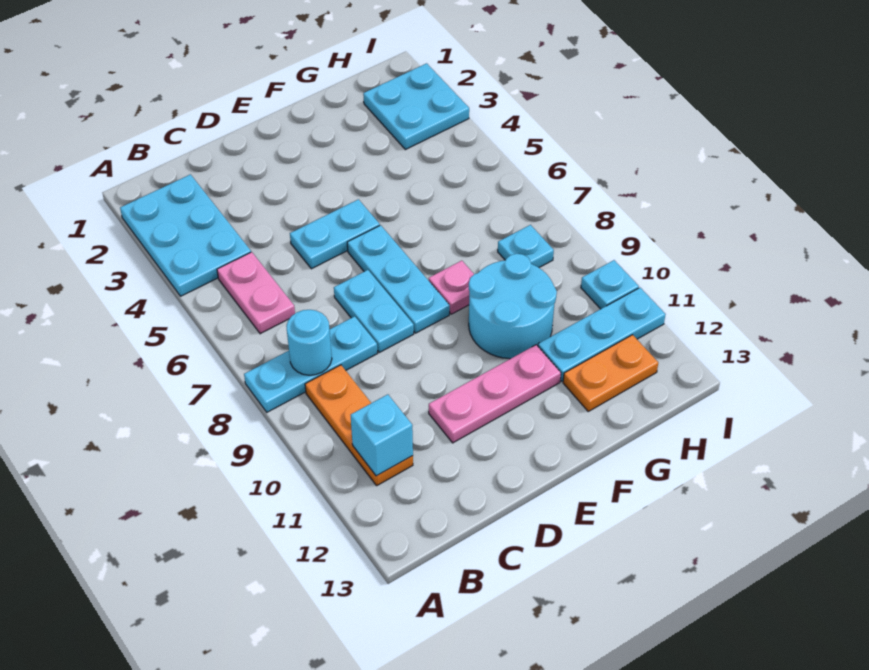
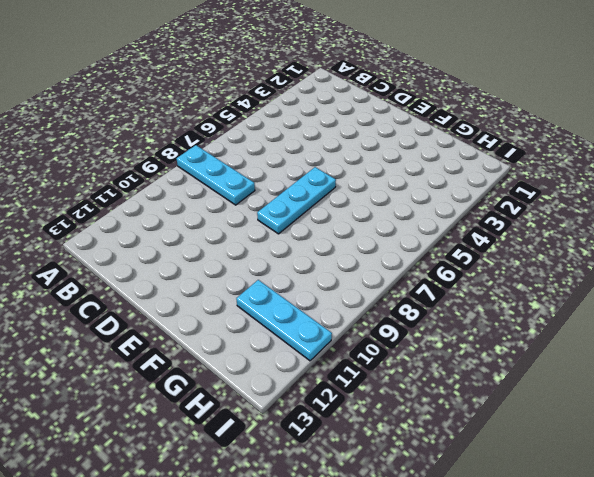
none -> cyan plate A2:B4 level 1
none -> pink plate B5:B6 level 1
none -> orange plate B9:B11 level 1

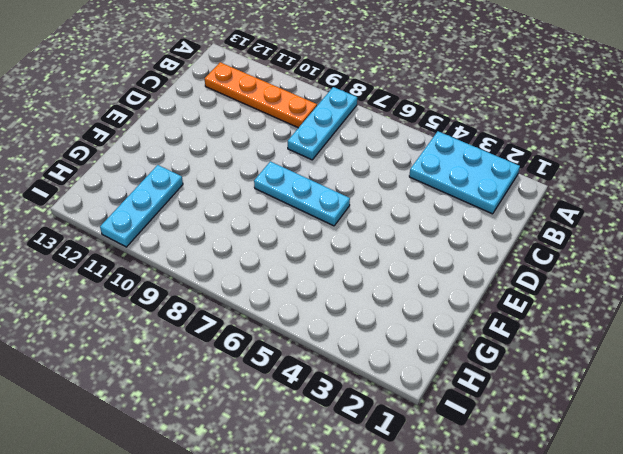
orange plate B9:B12 level 1 -> orange plate B9:B11 level 1
none -> pink plate B5:B6 level 1
none -> cyan plate D5:E5 level 1
none -> cyan plate D7:D8 level 1

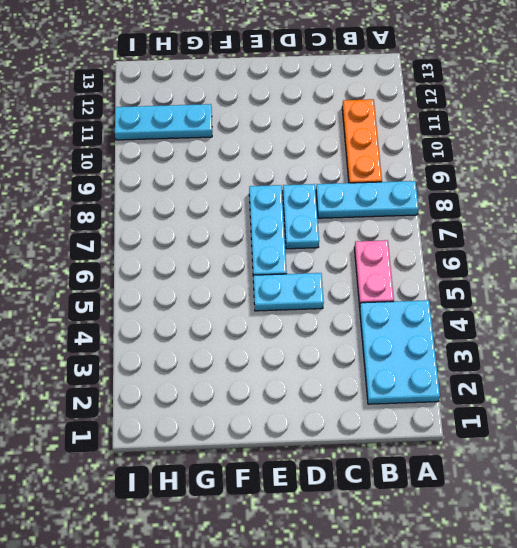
none -> pink plate D11:F11 level 1
none -> pink plate F8 level 1
none -> cyan round brick F9:G10 level 1

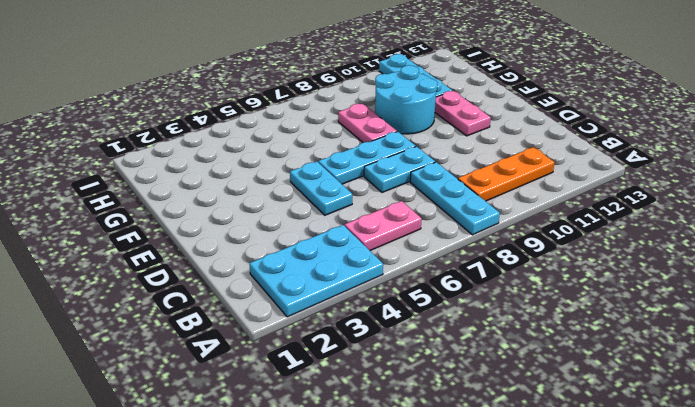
pink plate E11:F11 level 1 -> pink plate D11:F11 level 1
pink plate F8:G8 level 1 -> pink plate F8 level 1
none -> orange plate G12:H12 level 1
none -> cyan plate H2:I3 level 1
none -> cyan plate H8 level 1

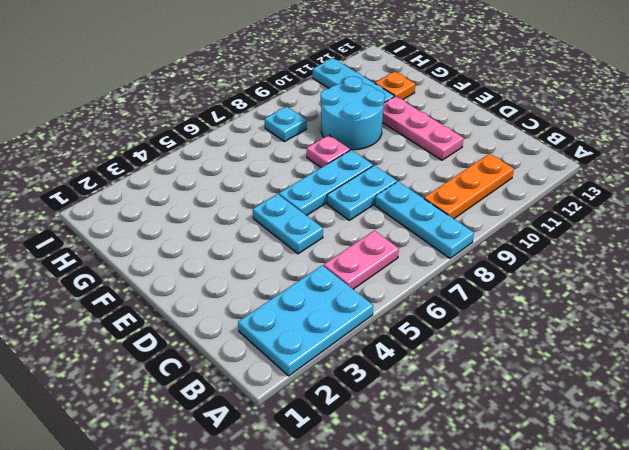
orange plate G12 level 1 -> orange plate G12:H12 level 1
none -> cyan plate H2:I3 level 1
none -> cyan plate I10 level 1
none -> cyan round brick B8 level 2

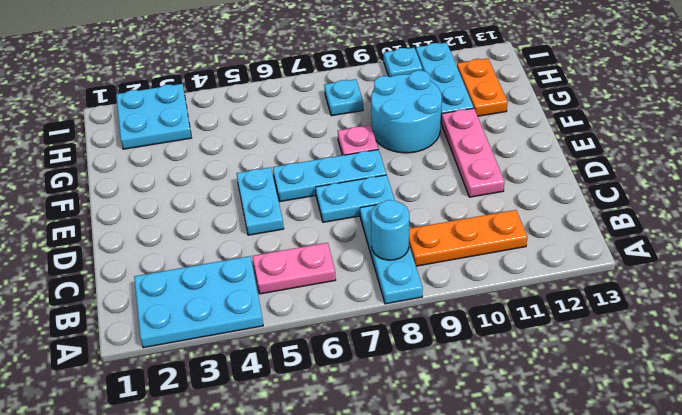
none -> cyan brick B11 level 2

